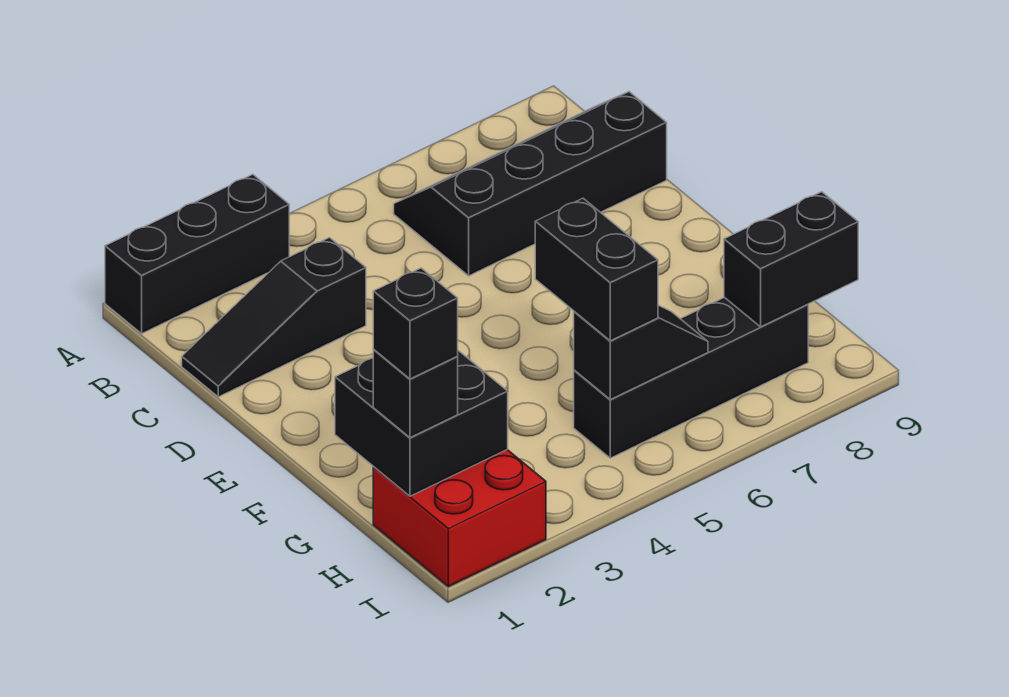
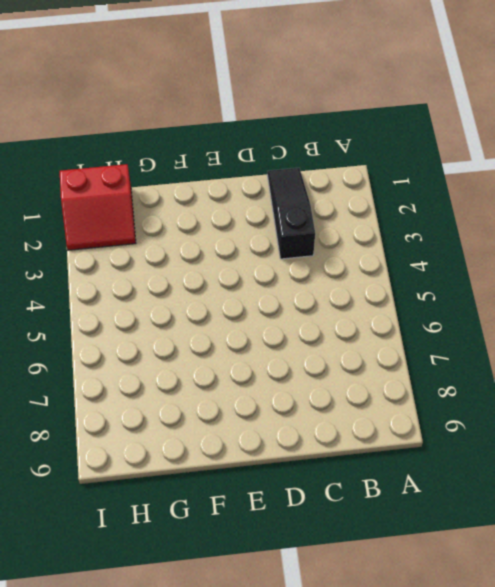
red slope H1:I2 level 1 top 1 -> red brick H1:I2 level 1
none -> black brick A1:A3 level 1
none -> black slope B6:C9 level 1 top C

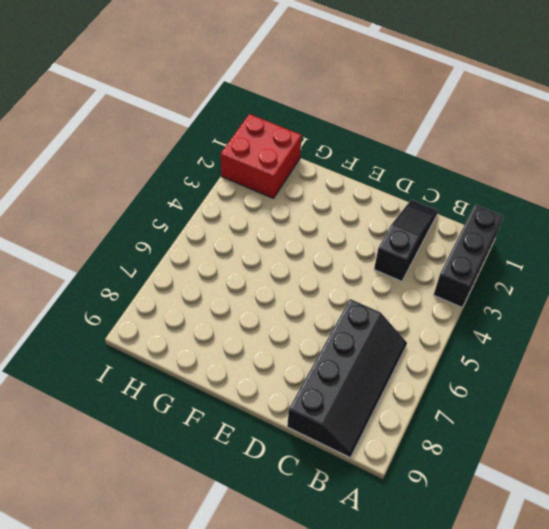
none -> black brick H5:H8 level 1
none -> black brick G1:H2 level 2

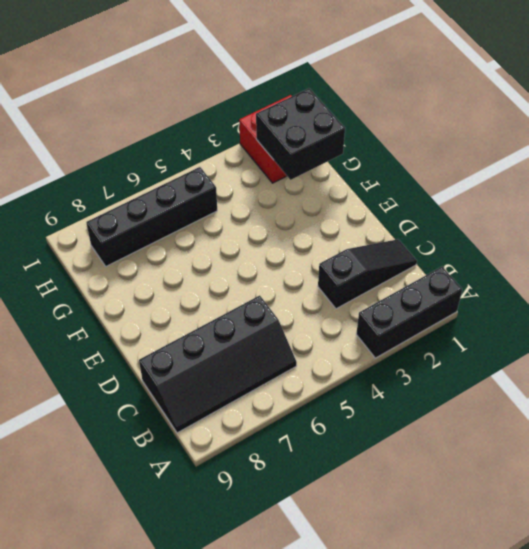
none -> black slope H5:H6 level 2 top 5
none -> black brick H8:H9 level 2

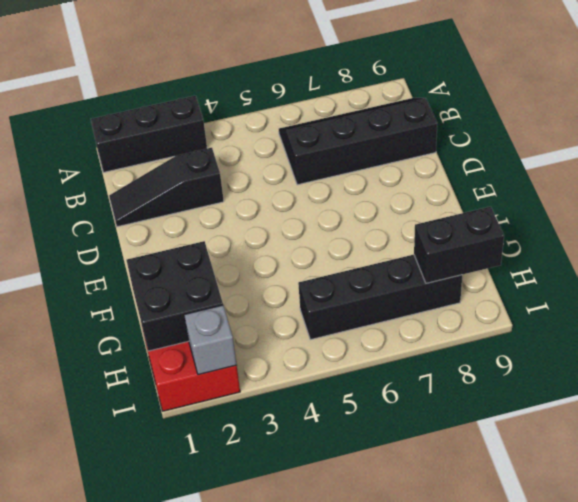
grey brick I2 level 2 -> none
none -> black slope H5:H6 level 2 top 5
none -> black brick G5:H5 level 3

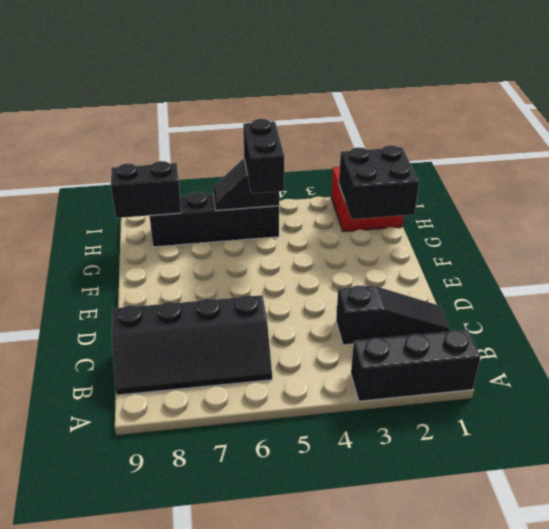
none -> black brick H1 level 3
none -> black brick H1 level 4

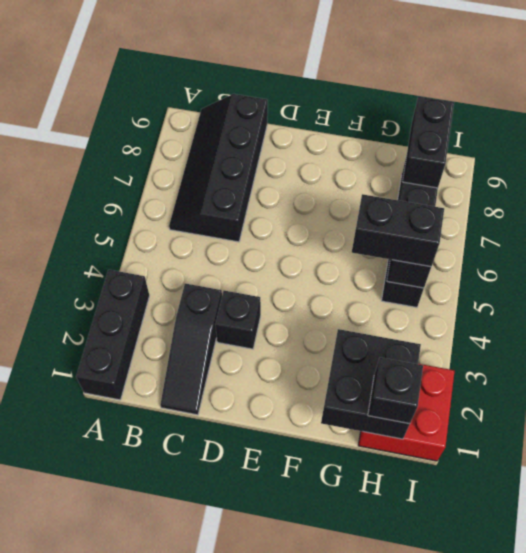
black brick D3 level 1 -> black brick H1 level 4

